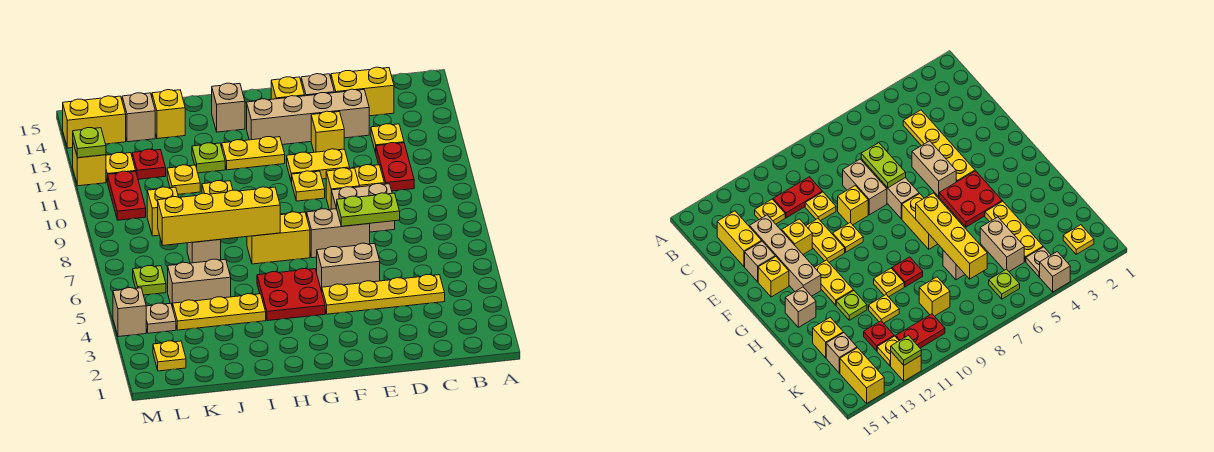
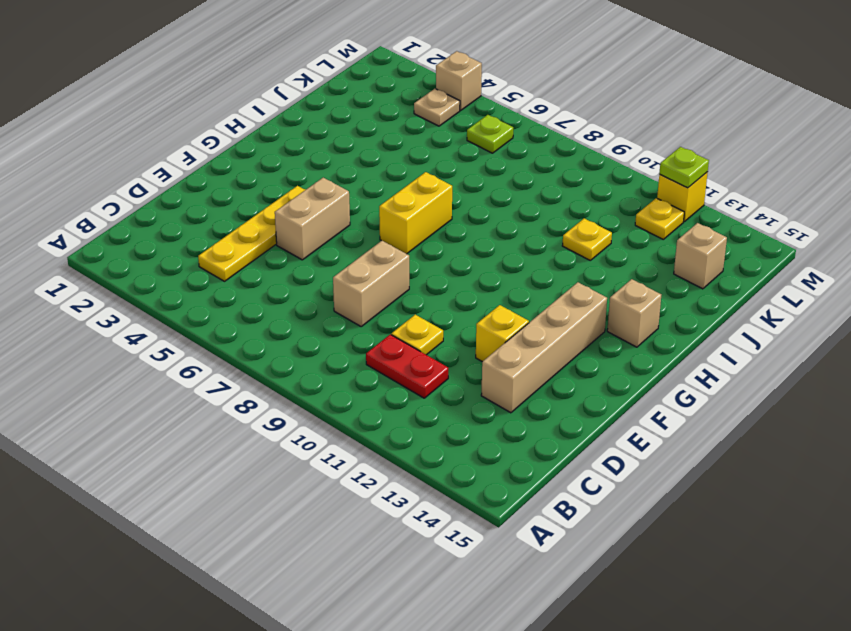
none -> yellow plate C12 level 1
none -> yellow brick C14:D14 level 1
none -> tan brick E7:F7 level 1
none -> yellow brick E9 level 1

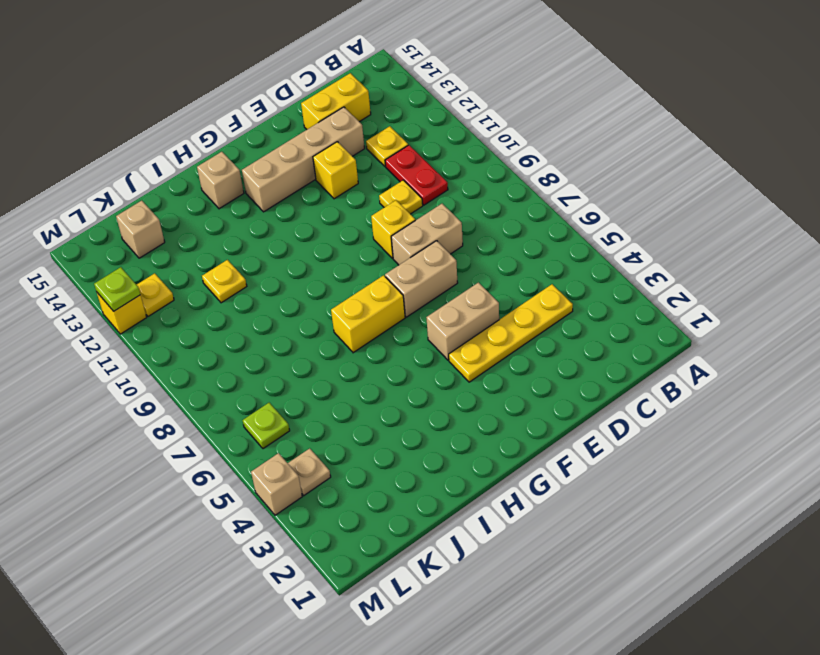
none -> yellow plate E11:F11 level 1
none -> tan brick E14 level 1
none -> yellow plate F10 level 1
none -> yellow brick F14 level 1

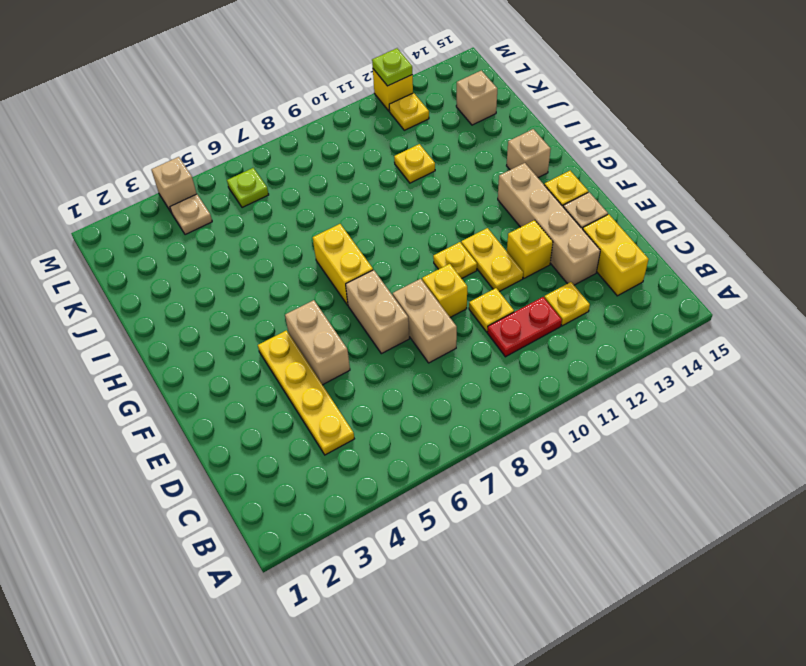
none -> red plate G4:H5 level 1
none -> yellow plate G12:H12 level 1
none -> yellow plate I4:K4 level 1
none -> red plate I9 level 1

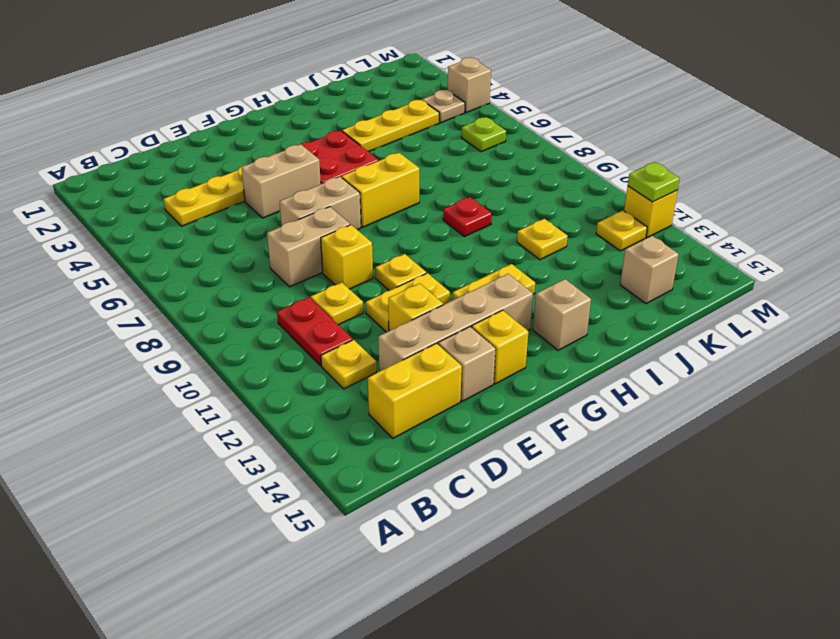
none -> yellow plate I10 level 1
none -> lime plate I12 level 1
none -> tan brick J5:K5 level 1
none -> tan brick J7 level 1

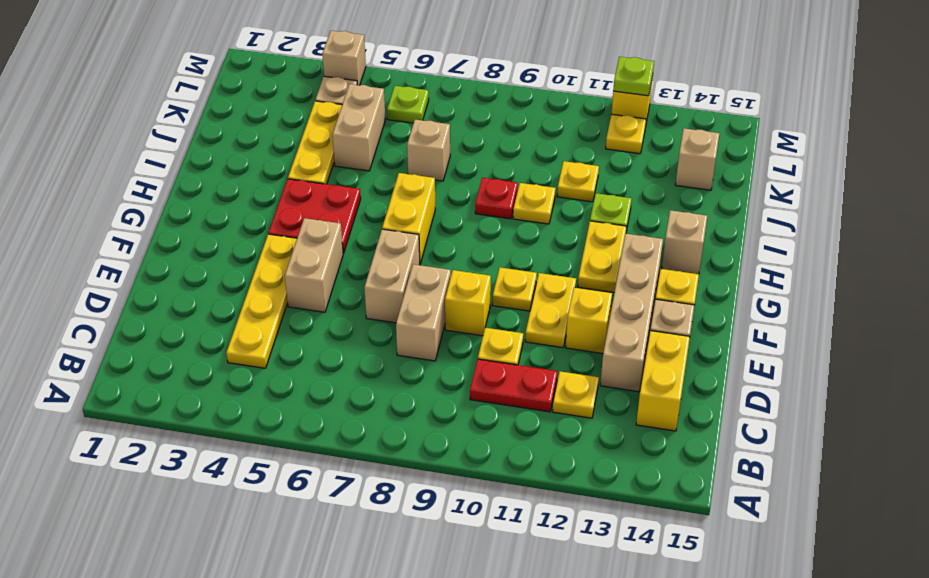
none -> yellow brick J14 level 1
none -> yellow brick K9 level 1
none -> red plate K12 level 1
none -> yellow plate L2 level 1

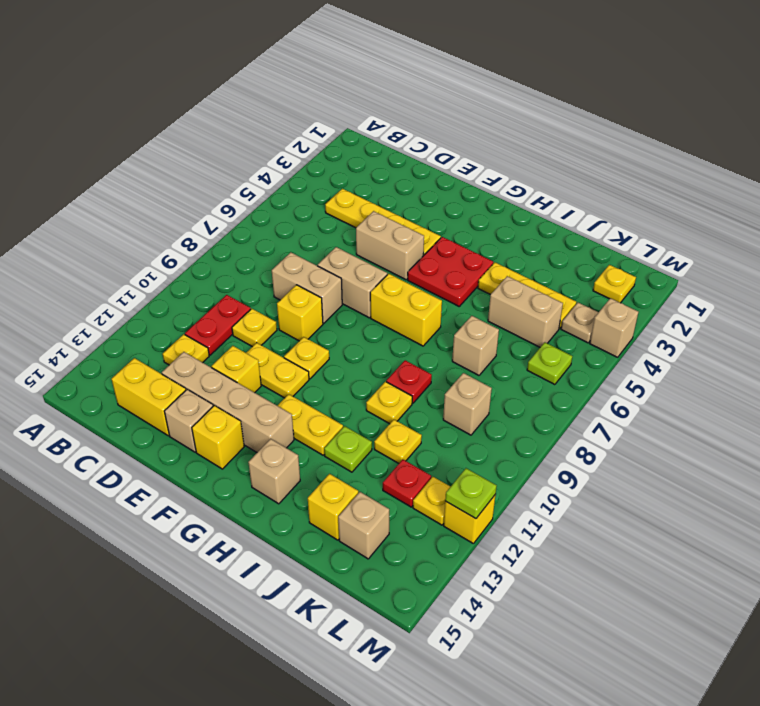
tan brick K9 level 1 -> yellow brick K9 level 1
none -> red plate L10:L11 level 1
none -> yellow brick L14:M14 level 1
none -> lime plate D7:E7 level 2
none -> yellow brick H7:K7 level 2

